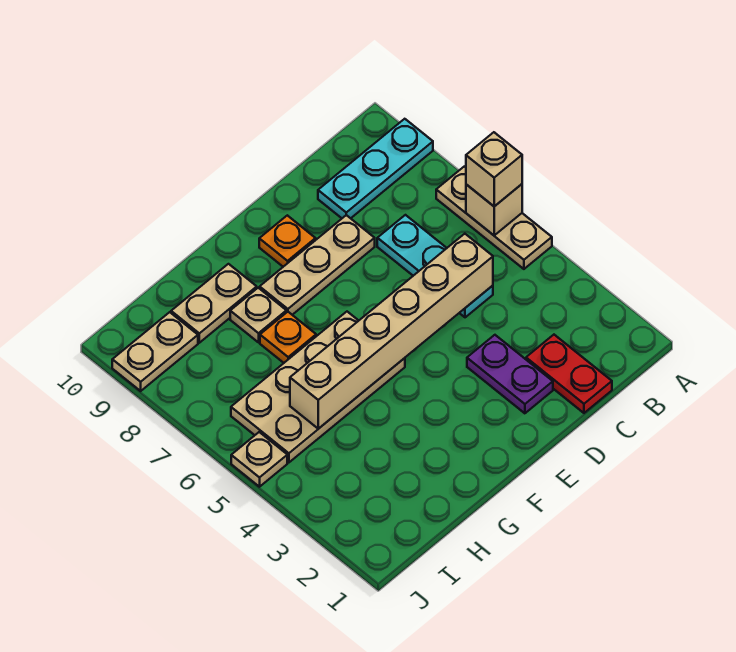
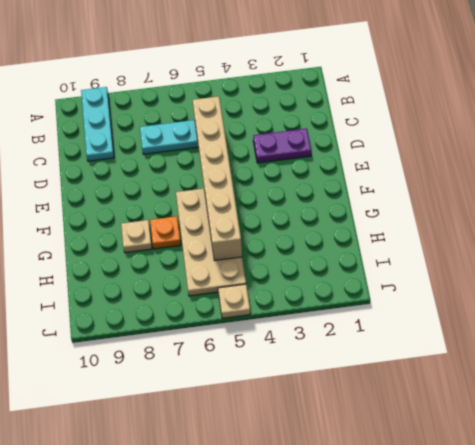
none -> tan plate A5:A7 level 1
none -> red plate C1:C2 level 1
none -> tan plate D8:F8 level 1

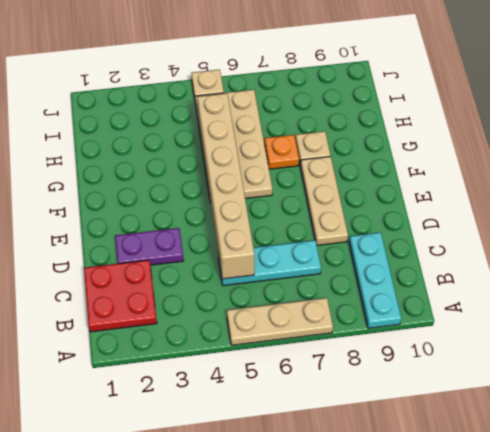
red plate B1:C2 level 1 -> red plate C1:C2 level 1
none -> orange plate E9 level 1
none -> tan plate G9:H9 level 1
none -> tan plate I9:J9 level 1

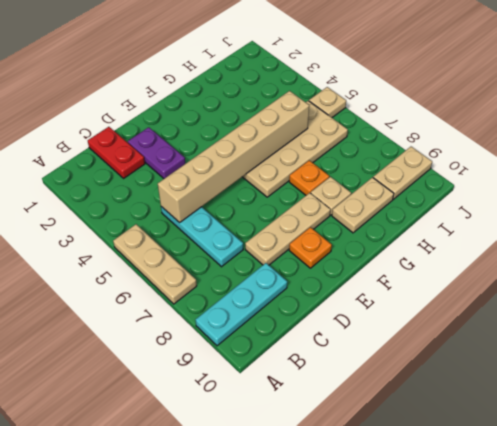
none -> tan brick A6 level 2
none -> tan brick A6 level 3

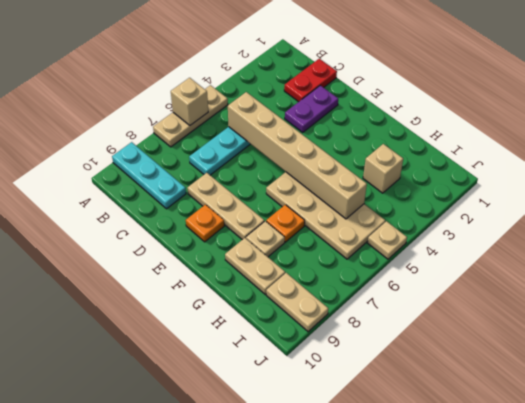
tan brick H3 level 1 -> tan brick A6 level 3

